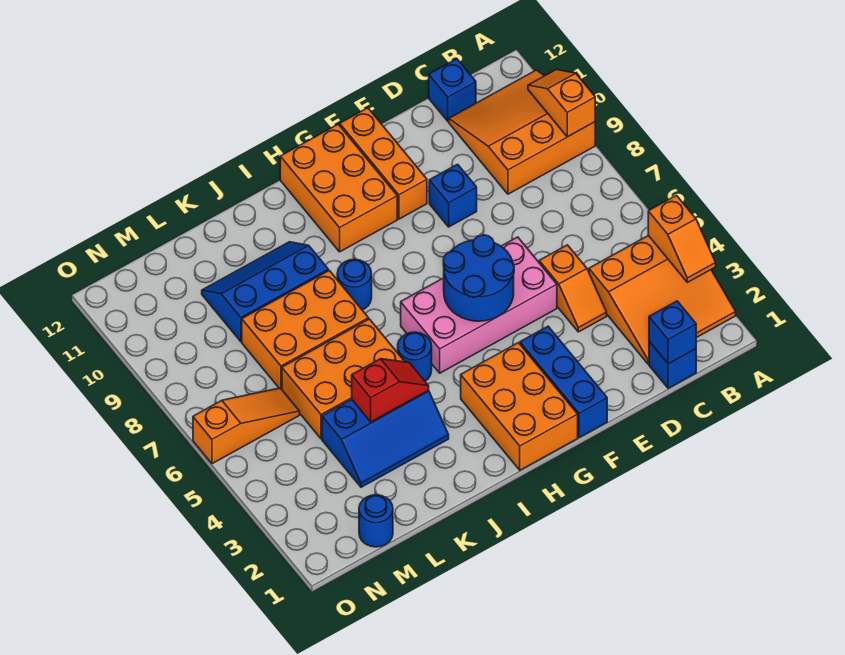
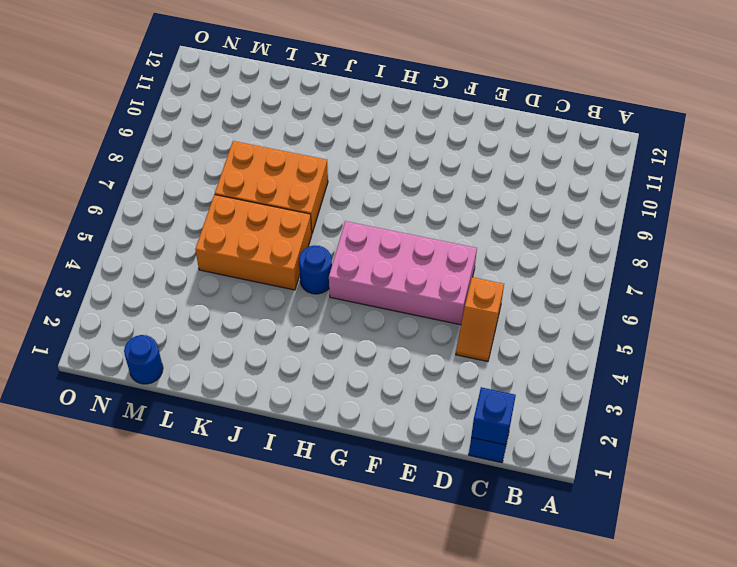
none -> orange slope A2:C4 level 1 top 4
none -> orange slope A9:C11 level 1 top 9
none -> blue brick C12 level 1

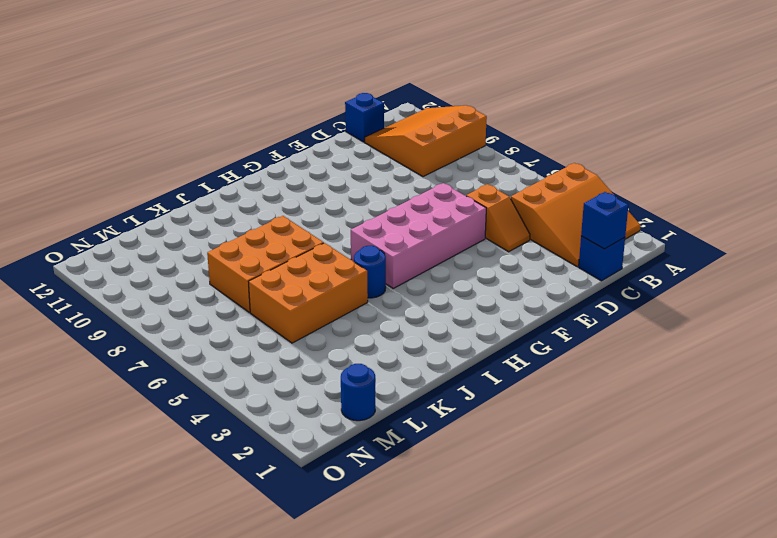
none -> blue brick E9 level 1
none -> blue brick F1:F3 level 1
none -> orange brick F10:F12 level 1

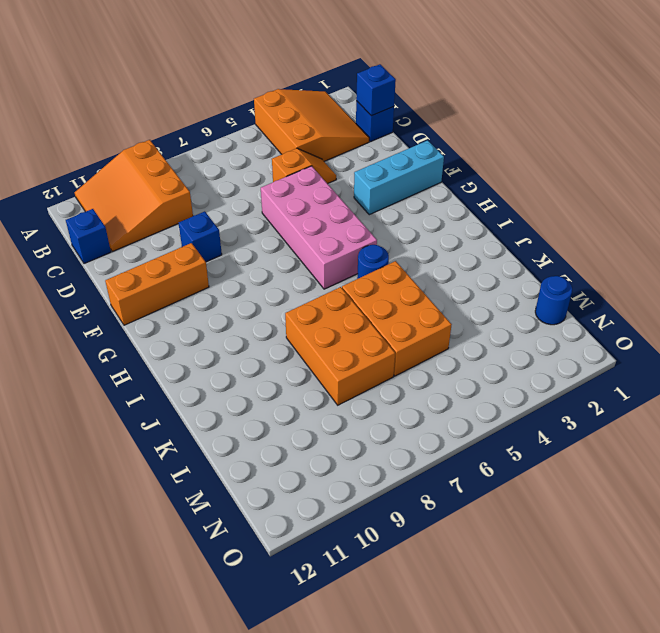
cyan brick F1:F3 level 1 -> blue brick F1:F3 level 1
none -> orange brick G1:H3 level 1
none -> orange brick G10:H12 level 1
none -> blue round brick I8 level 1

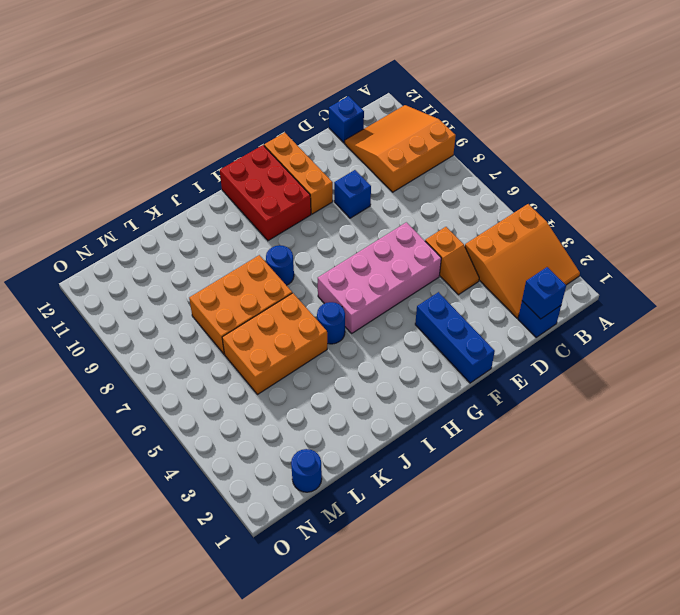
red brick G10:H12 level 1 -> orange brick G10:H12 level 1
none -> orange brick G1:H3 level 1
none -> blue slope J3:L4 level 1 top 4
none -> blue slope J9:L10 level 1 top 9

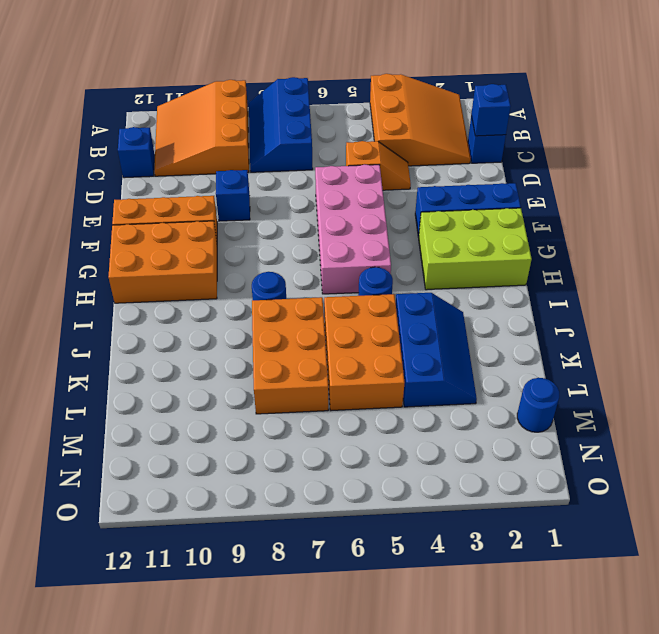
blue slope A7:C8 level 1 top 7 -> blue slope J9:L10 level 1 top 9
lime brick G1:H3 level 1 -> orange brick G1:H3 level 1
none -> orange slope M6:O6 level 1 top O
none -> orange slope A3:A4 level 2 top 4
none -> orange slope A9:A10 level 2 top 9

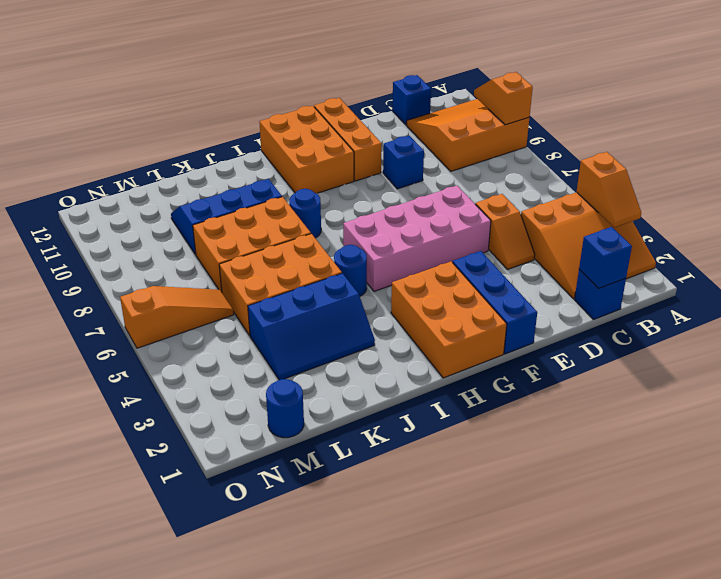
none -> blue round brick F5:G6 level 2
none -> red slope J4:K4 level 2 top K

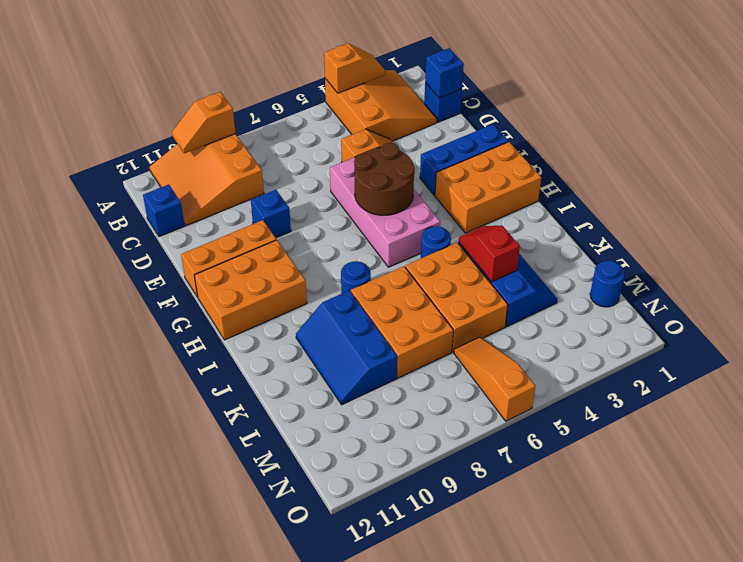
brown round brick F5:G6 level 2 -> blue round brick F5:G6 level 2

